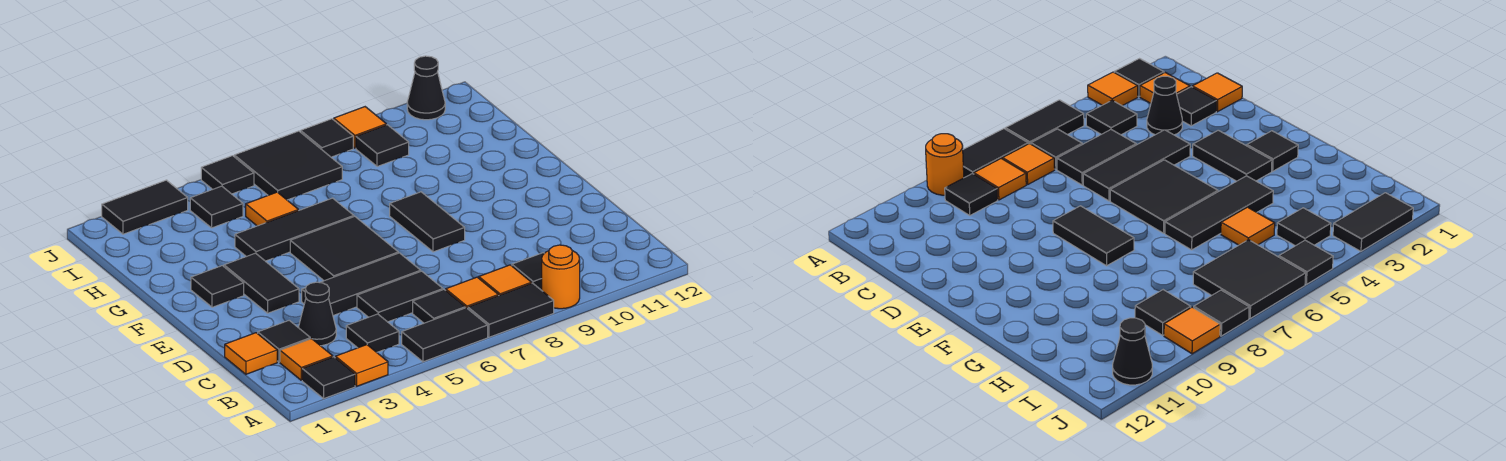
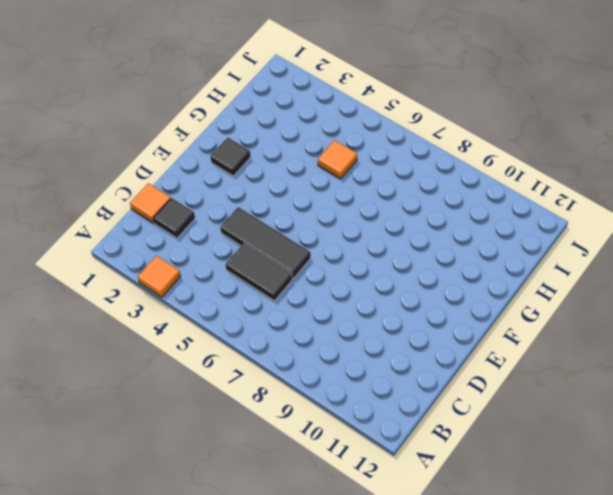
none -> black tile A2 level 1
none -> black tile A5:A6 level 1
none -> black tile A7:A8 level 1
none -> orange round brick A9 level 1

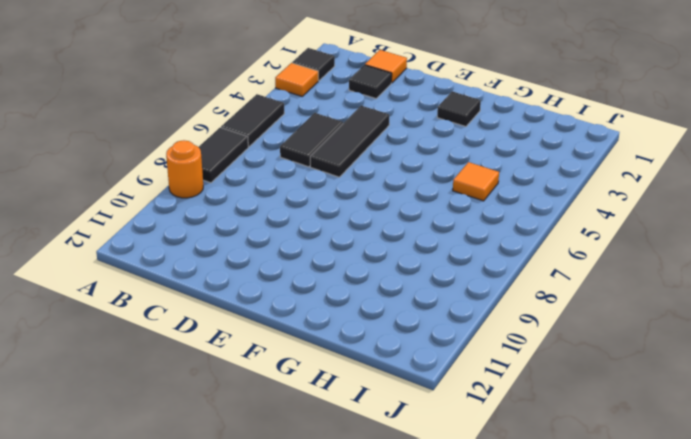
none -> orange tile B2 level 1
none -> black tile B4 level 1
none -> black tile B6 level 1
none -> orange tile B7 level 1

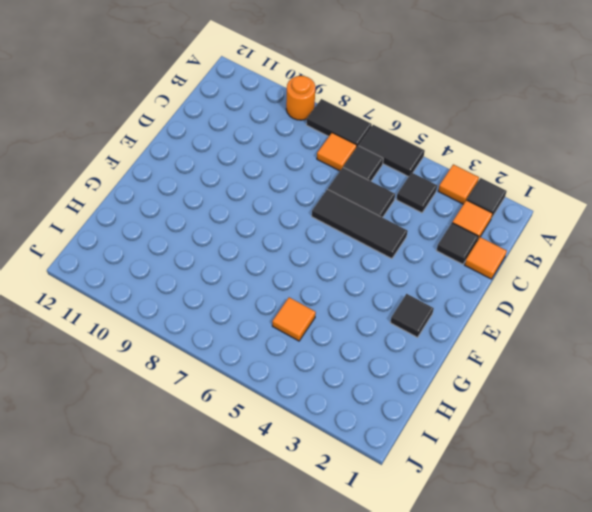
none -> orange tile B8 level 1
none -> black tile B9 level 1
none -> black cone C3 level 1
none -> black tile E3:F3 level 1

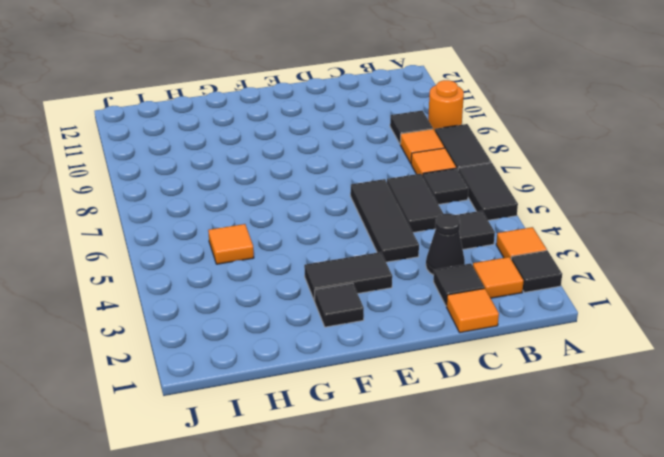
none -> black tile E5:F6 level 1
none -> black tile E8:F8 level 1
none -> black tile G4:G6 level 1
none -> black tile I4 level 1

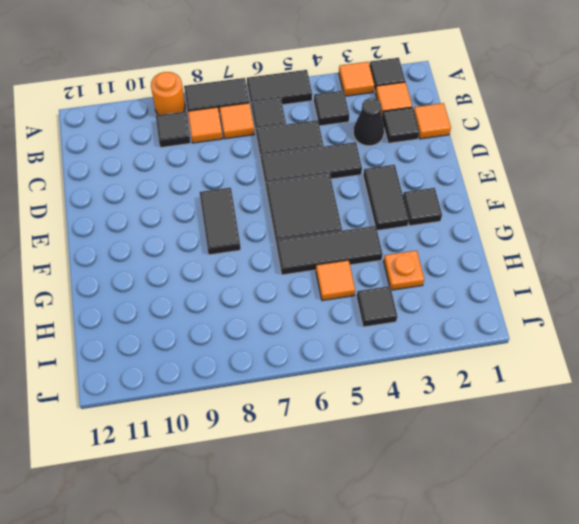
orange plate H3 level 1 -> none
none -> black tile I6:J7 level 1
none -> black tile I9 level 1
none -> black tile J2:J3 level 1
none -> black tile J5 level 1

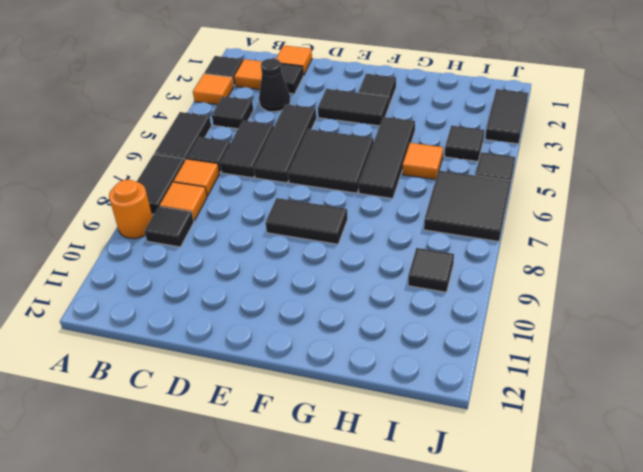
none -> black tile J8 level 1
none -> orange tile J9 level 1
none -> black cone J11 level 1

